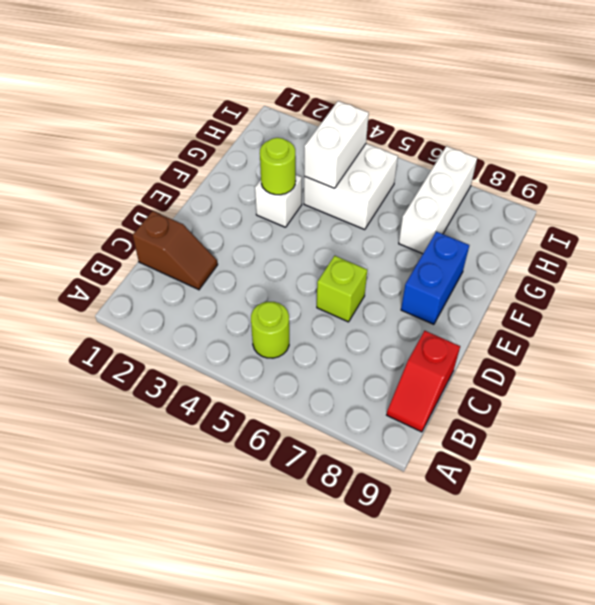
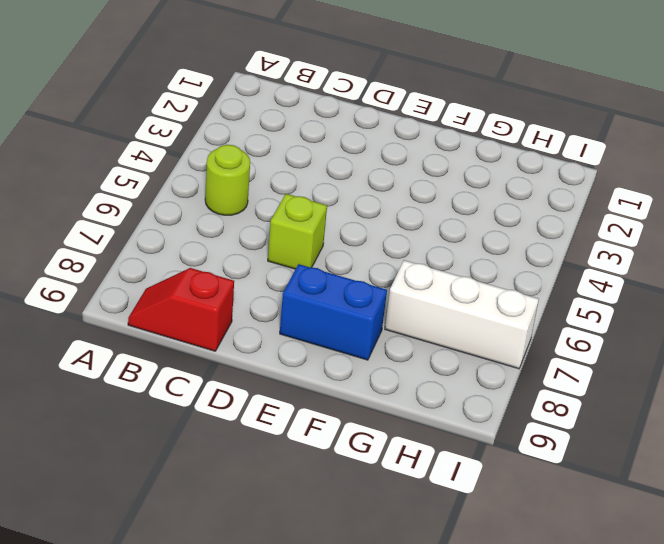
none -> brown slope C1:C2 level 1 top 1
none -> white brick F3 level 1

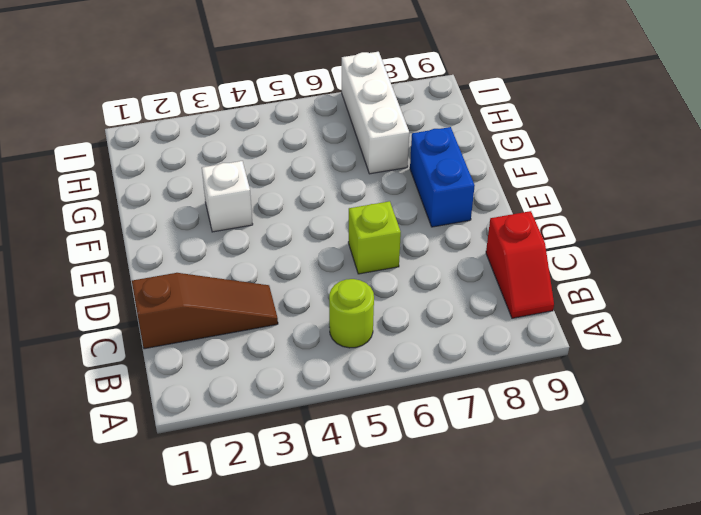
brown slope C1:C3 level 1 top 1 -> brown slope C1:C2 level 1 top 1
none -> white brick G4:H5 level 1
none -> lime round brick F3 level 2

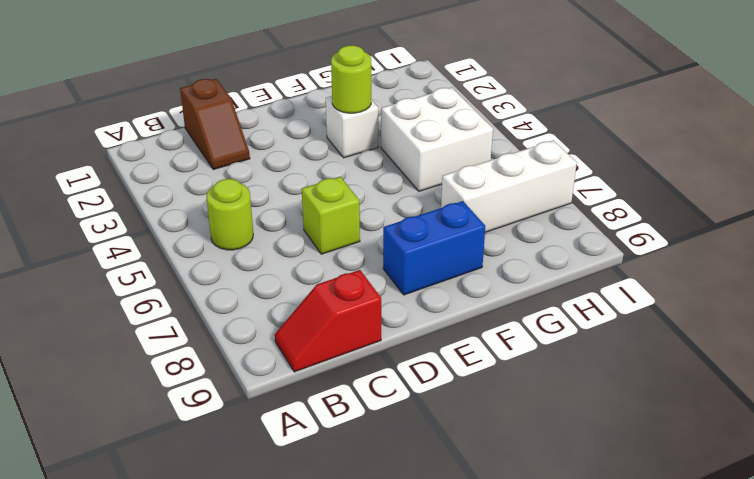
none -> white brick G4:H4 level 2

